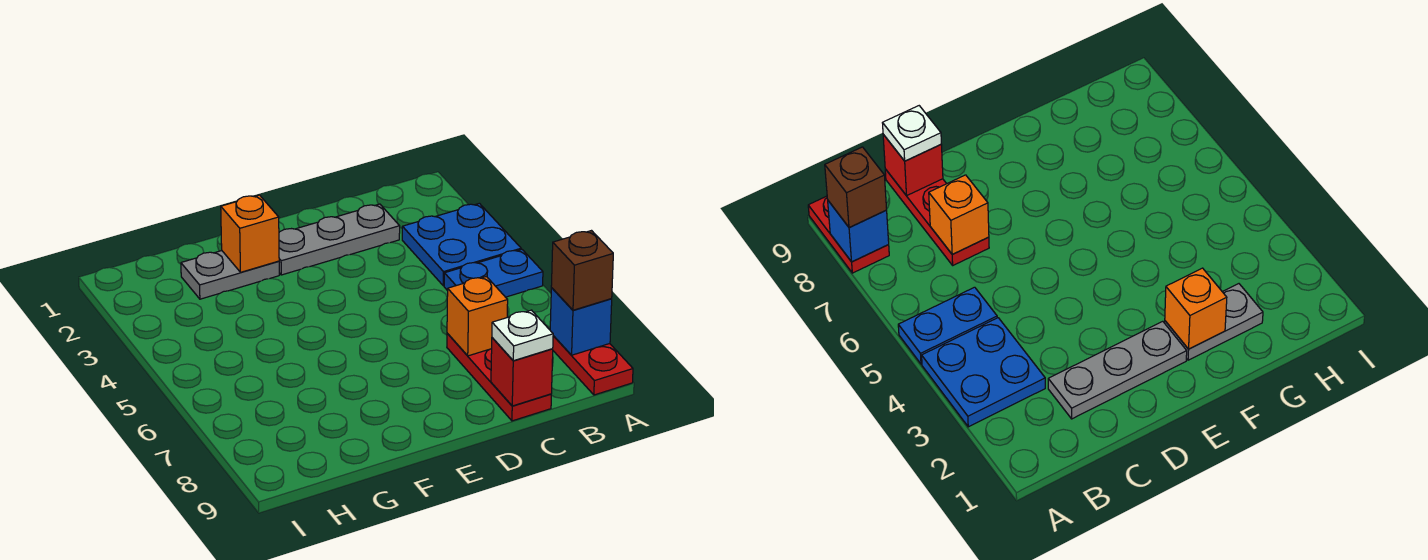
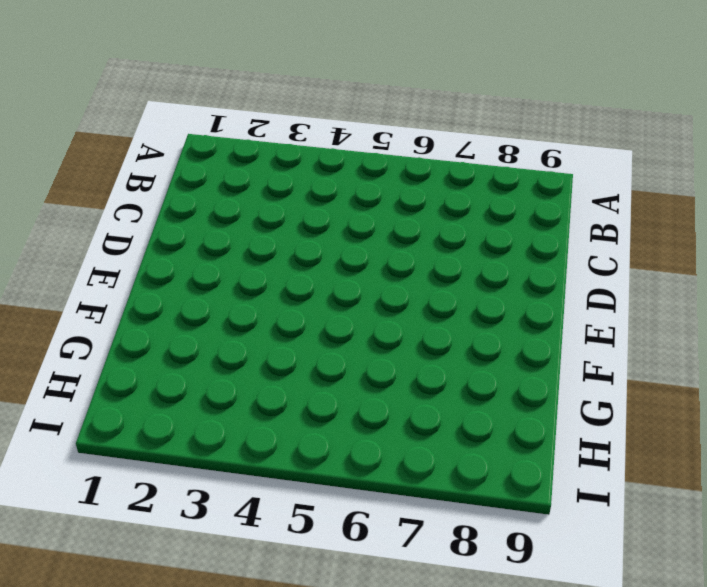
none -> blue plate A3:B4 level 1
none -> blue plate A5:B5 level 1
none -> red plate A8:A9 level 1

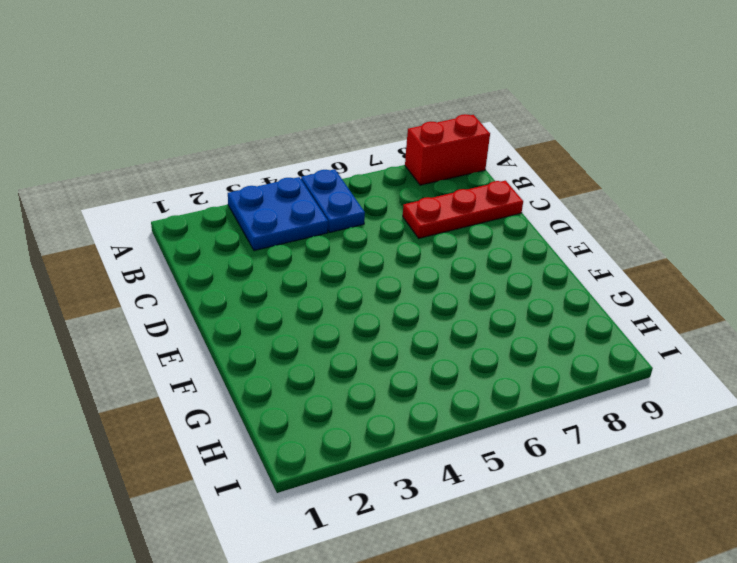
red brick A8:A9 level 1 -> red plate A8:A9 level 1
none -> grey plate C2:E2 level 1
none -> grey plate F2:G2 level 1
none -> blue brick A8 level 2

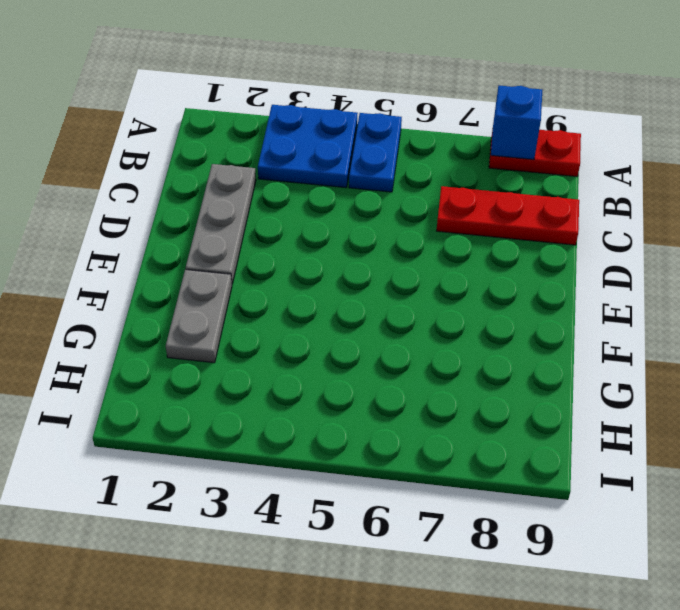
none -> orange brick C7 level 2
none -> red brick C9 level 2
none -> orange brick F2 level 2

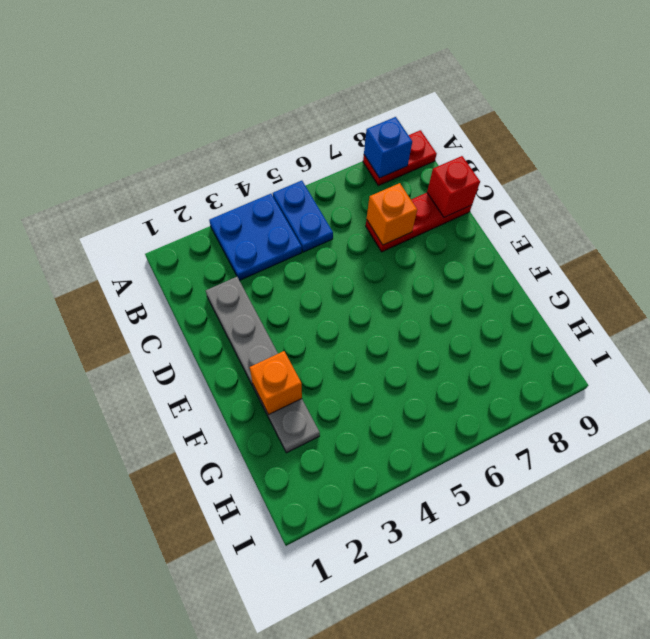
none -> brown brick A8 level 3
none -> white plate C9 level 3

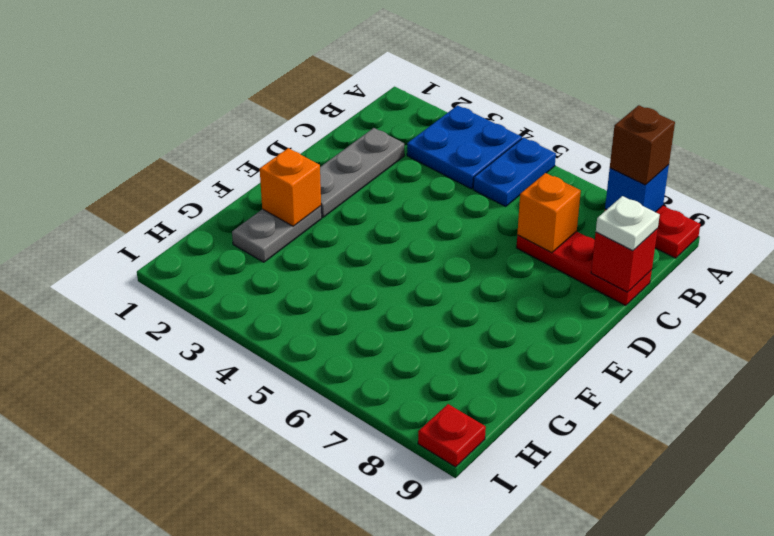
red plate I9 level 1 -> none

